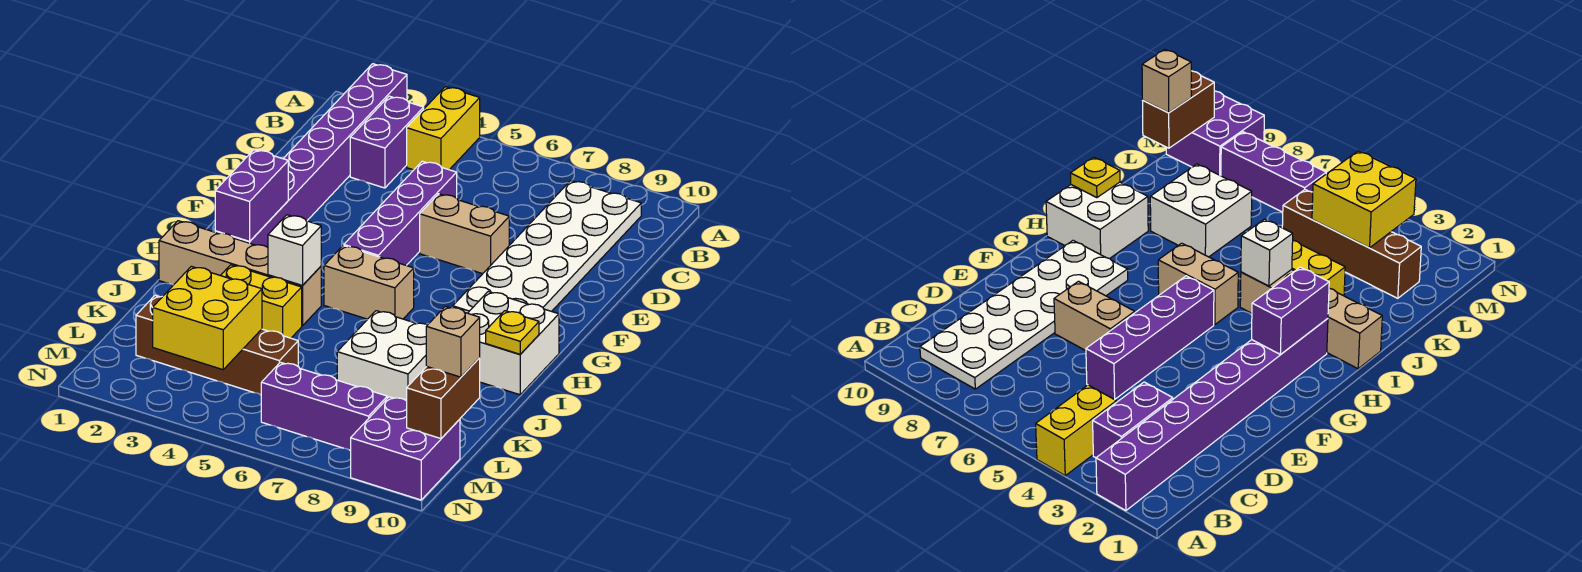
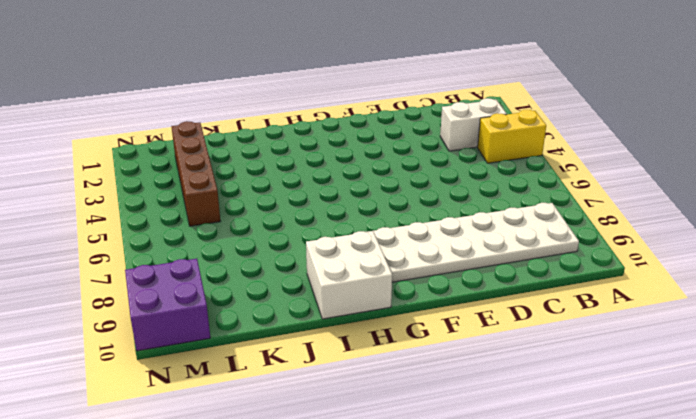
white brick B3:C3 level 1 -> purple brick B3:C3 level 1
none -> purple brick A2:H2 level 1
none -> purple brick D5:G5 level 1
none -> tan brick E6:E7 level 1

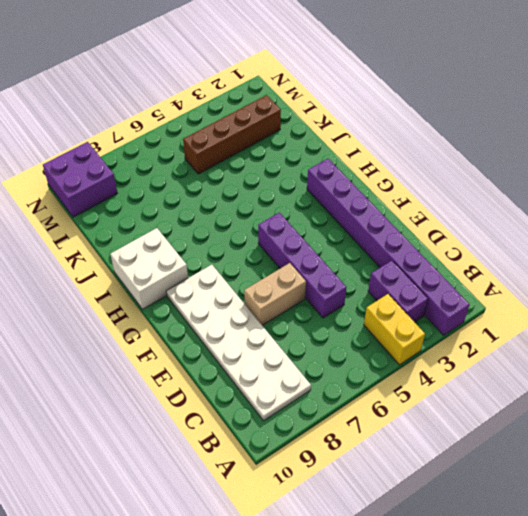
none -> tan brick H5:H6 level 1
none -> tan brick I1:I4 level 1
none -> yellow brick J3:J4 level 1

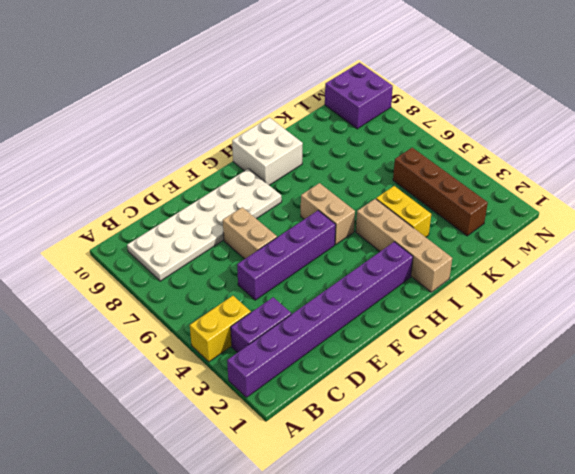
none -> white brick J7:K8 level 1
none -> purple brick M6:M8 level 1
none -> purple brick G2:H2 level 2

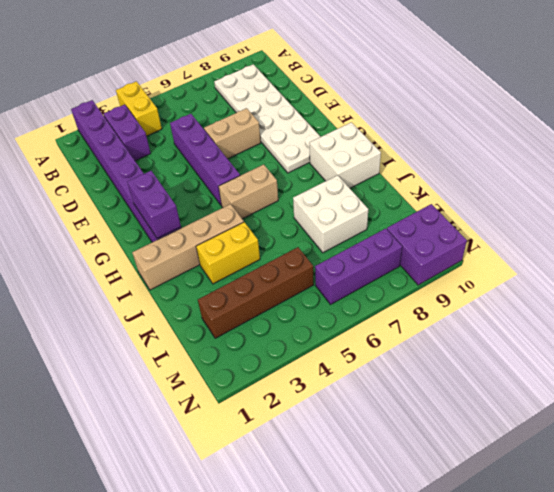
none -> white brick I4 level 2
none -> yellow plate I10 level 2
none -> yellow brick L3:M4 level 2

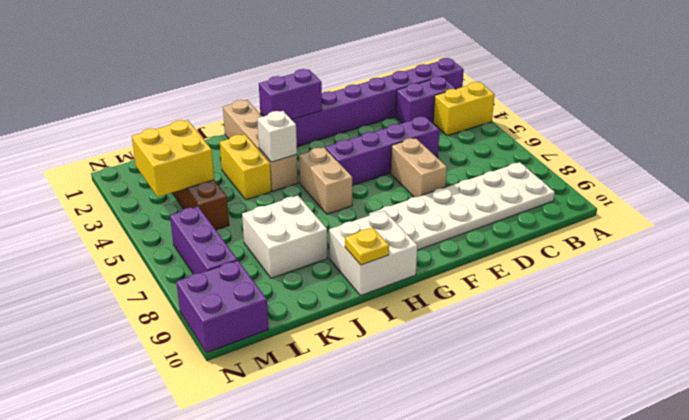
none -> brown brick L10:M10 level 2
none -> tan brick L10 level 3

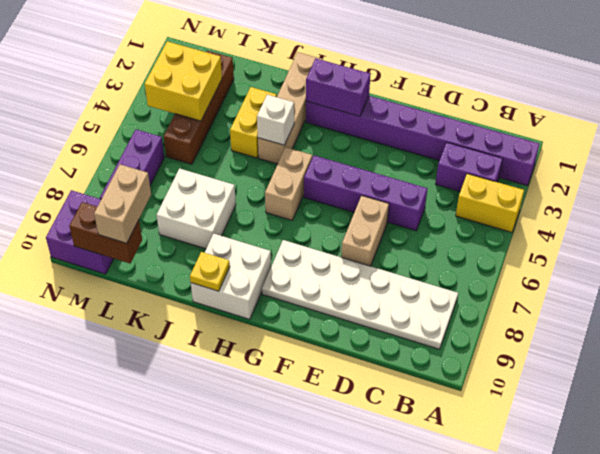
tan brick L9:L10 level 3 -> tan brick L10 level 3

